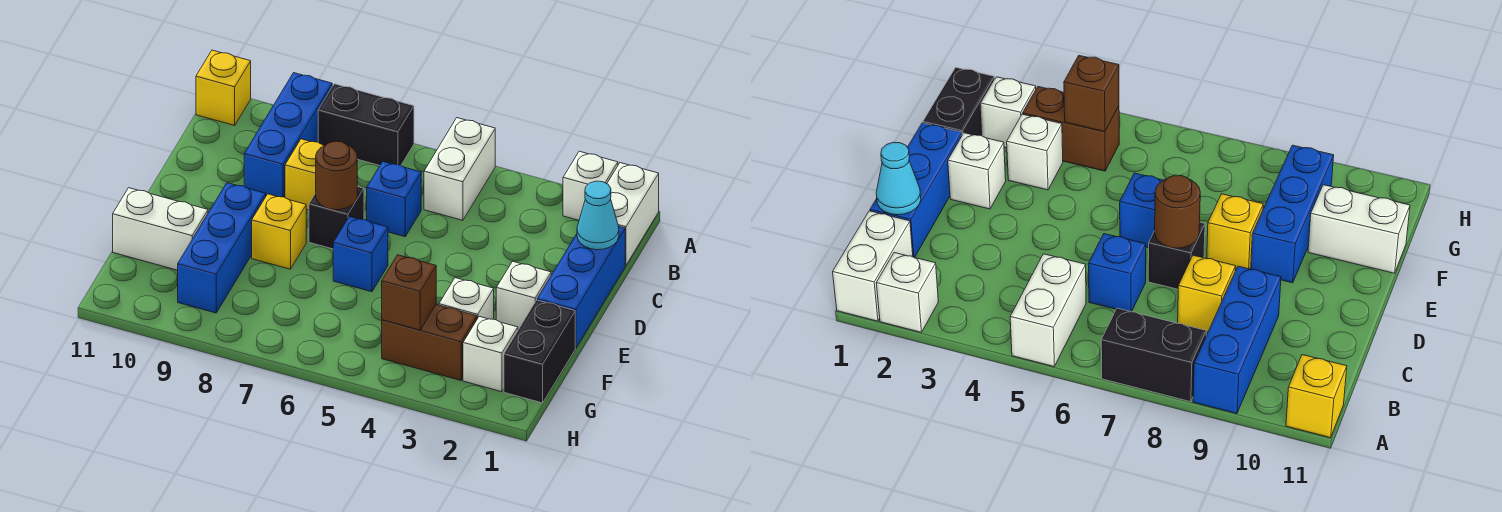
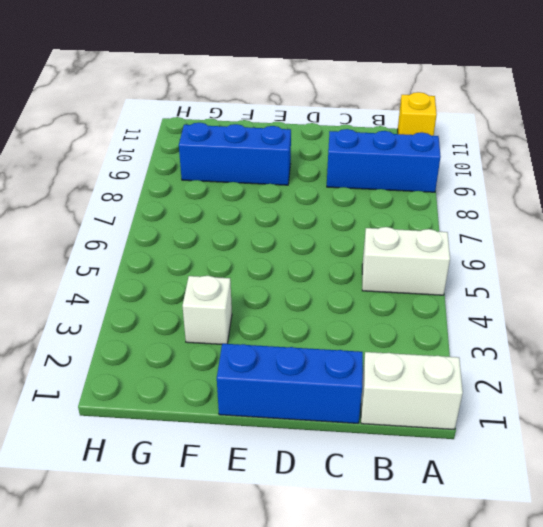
none -> white brick A2 level 1
none -> black brick A7:A8 level 1
none -> blue brick C6 level 1

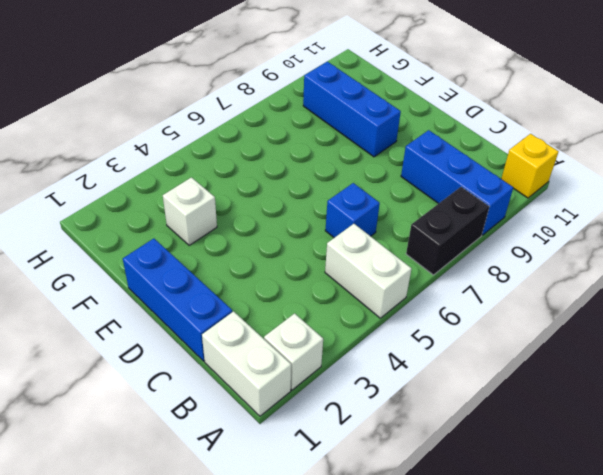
none -> yellow brick C8 level 1
none -> black brick D7 level 1
none -> white brick E2 level 1

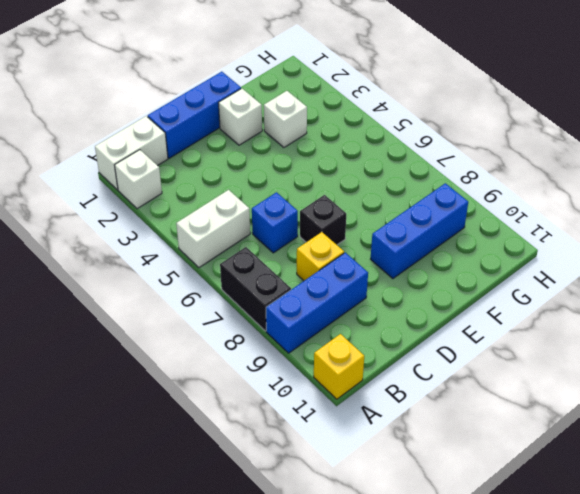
none -> blue brick E6 level 1
none -> yellow brick E8 level 1
none -> black brick F1:G1 level 1

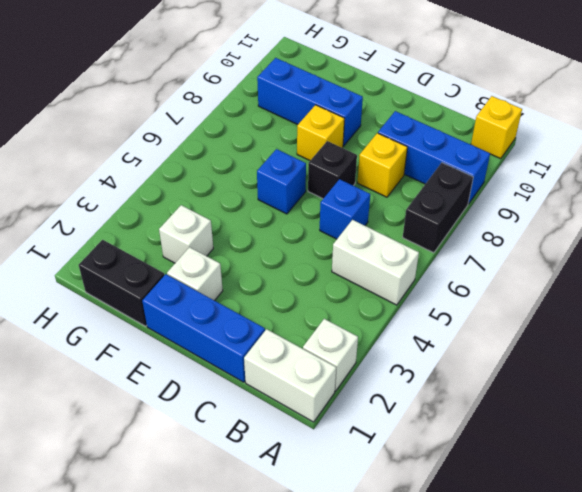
none -> white brick F10:F11 level 1
none -> white brick G2 level 1
none -> brown brick G3:G4 level 1

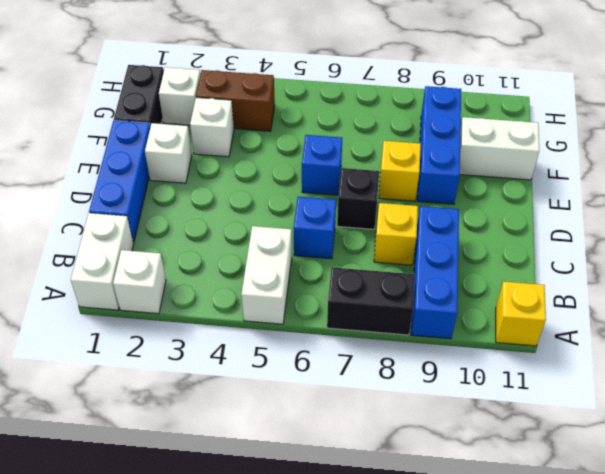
none -> cyan cone C1 level 2
none -> brown round brick D7 level 2
none -> brown brick G4 level 2

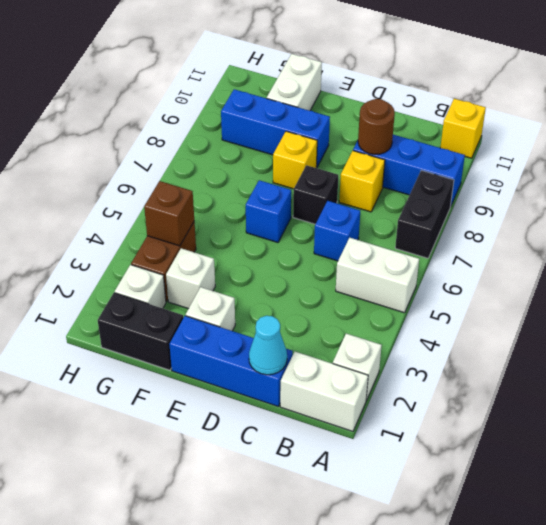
brown round brick C9 level 2 -> brown round brick D7 level 2

